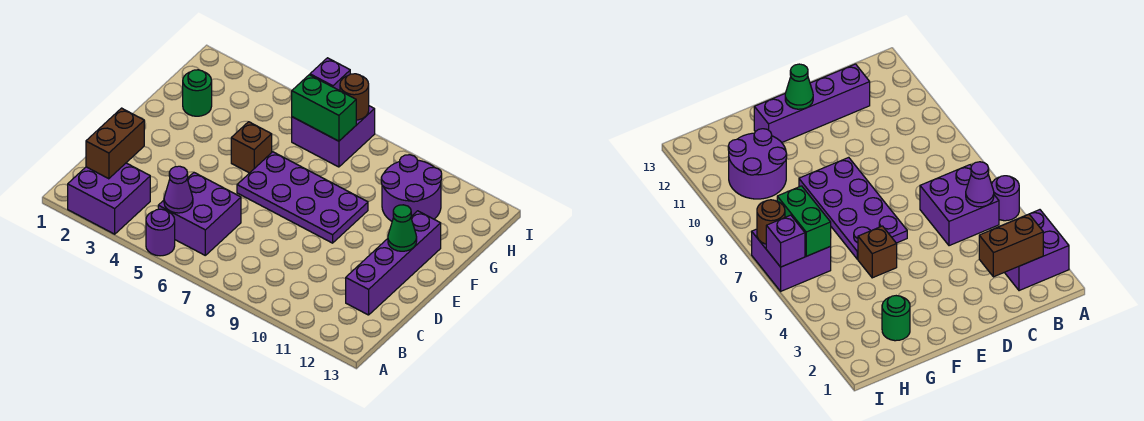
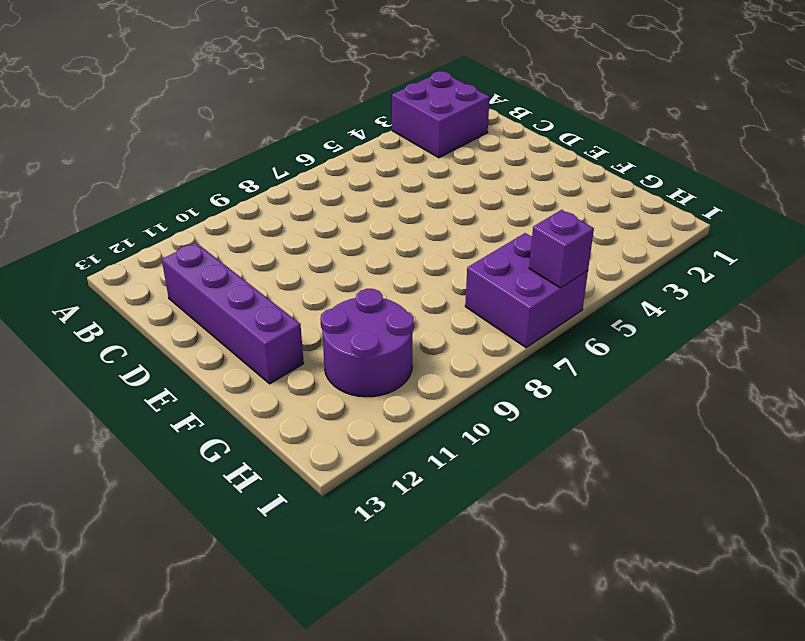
none -> purple round brick A5 level 1
none -> purple brick B5:C6 level 1
none -> purple plate E6:F9 level 1

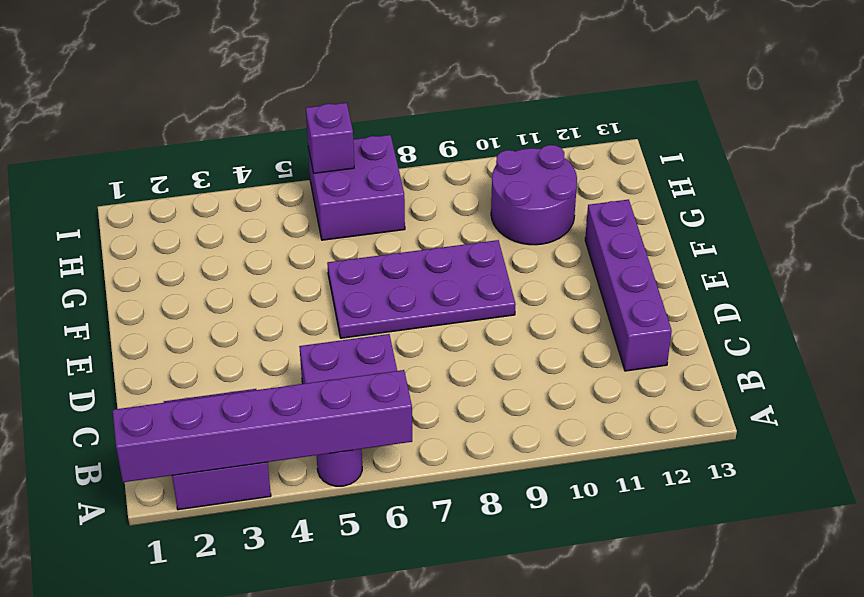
purple brick A1:A6 level 2 -> none
none -> brown brick F5 level 1
none -> green round brick G2 level 1
none -> brown brick B2:C2 level 2

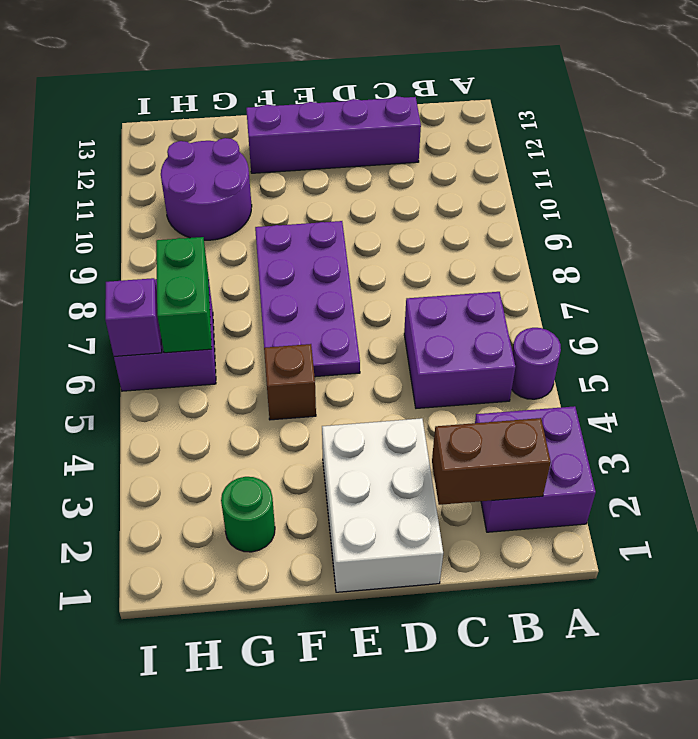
white brick D1:E3 level 1 -> none
none -> purple cone B5 level 2
none -> green cone E12 level 2
none -> brown round brick I7 level 2

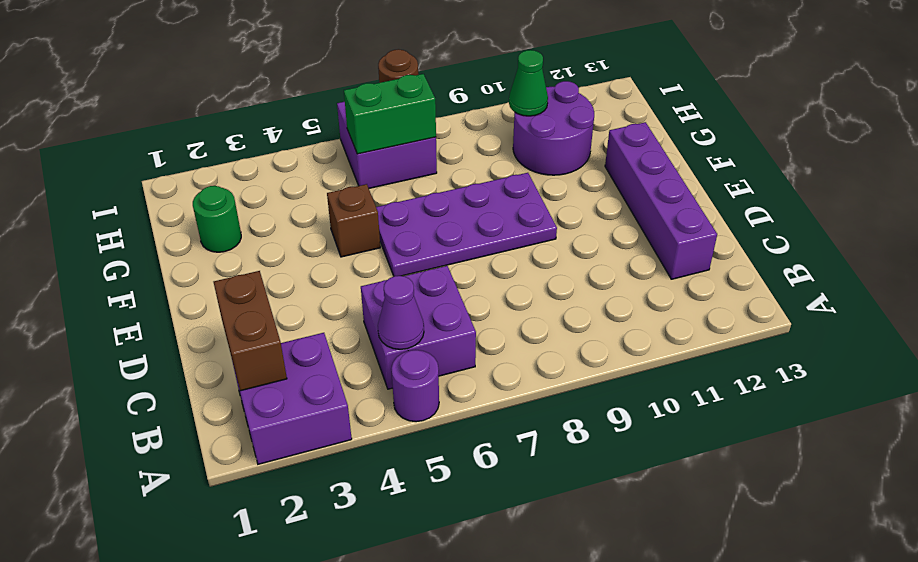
green cone H10 level 2 -> green cone E12 level 2
none -> purple brick I6 level 2

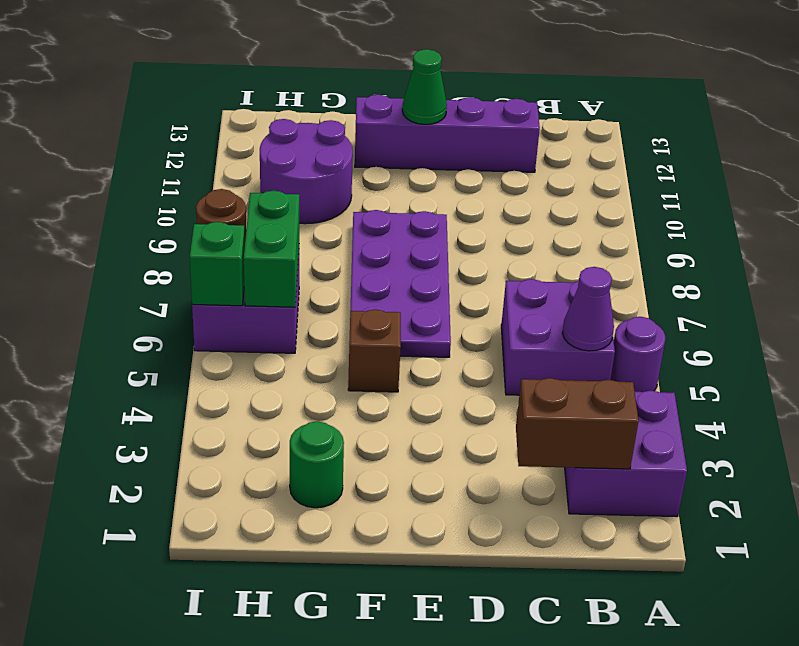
green brick I6 level 2 -> purple brick I6 level 2

